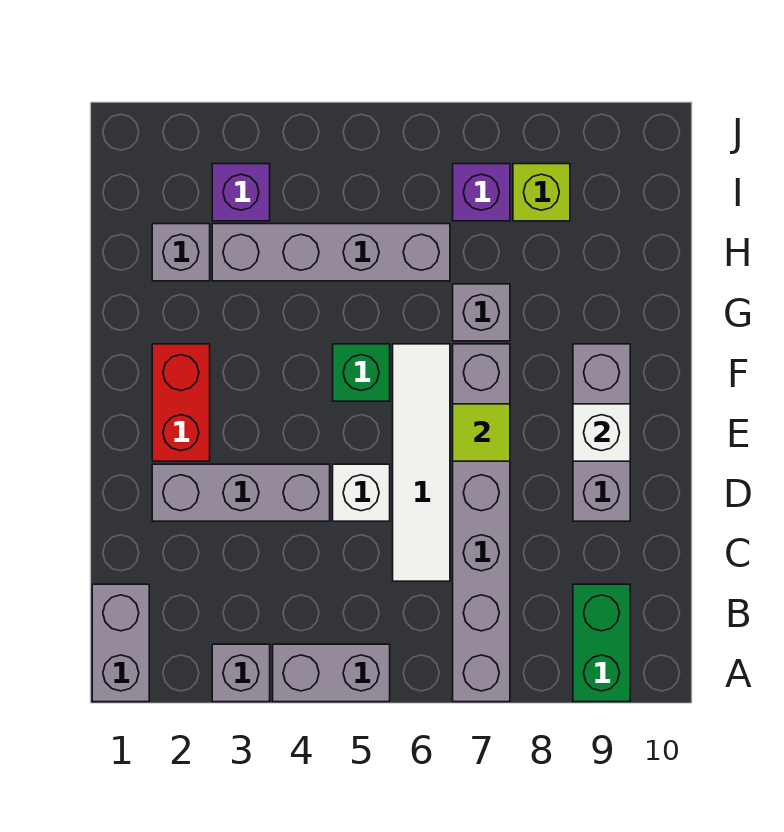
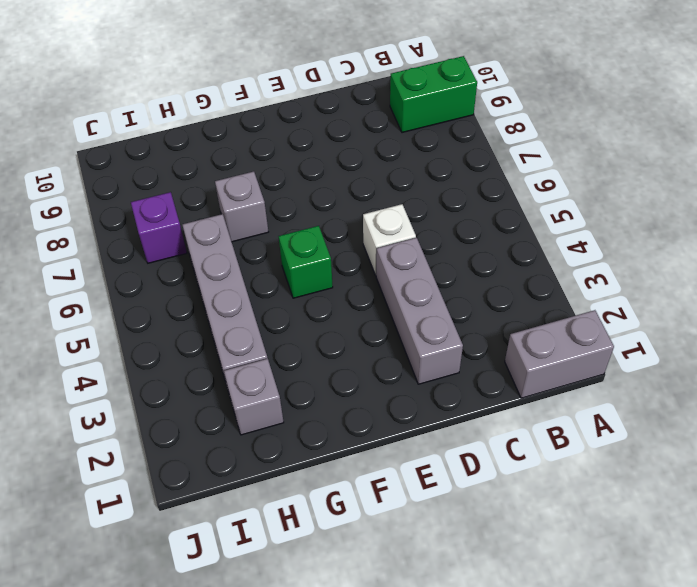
none -> grey brick A3 level 1
none -> grey brick A4:A5 level 1
none -> grey brick A7:F7 level 1

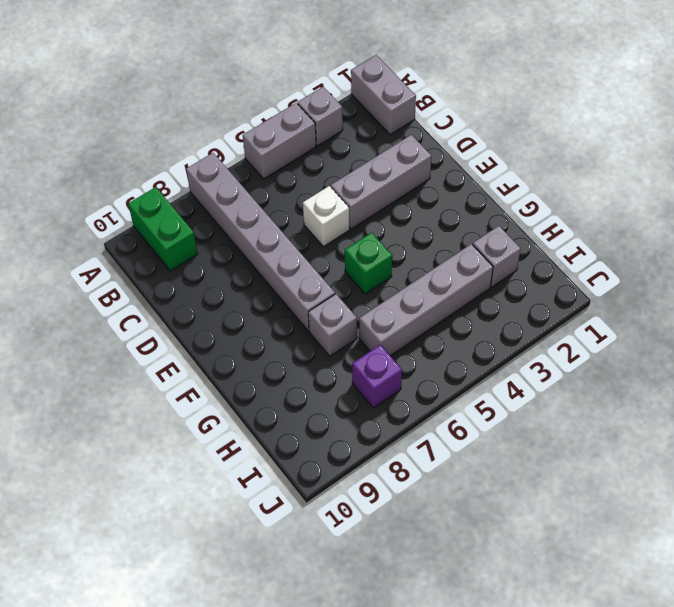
none -> white tile C6:F6 level 1
none -> grey brick D9:F9 level 1
none -> red brick E2:F2 level 1

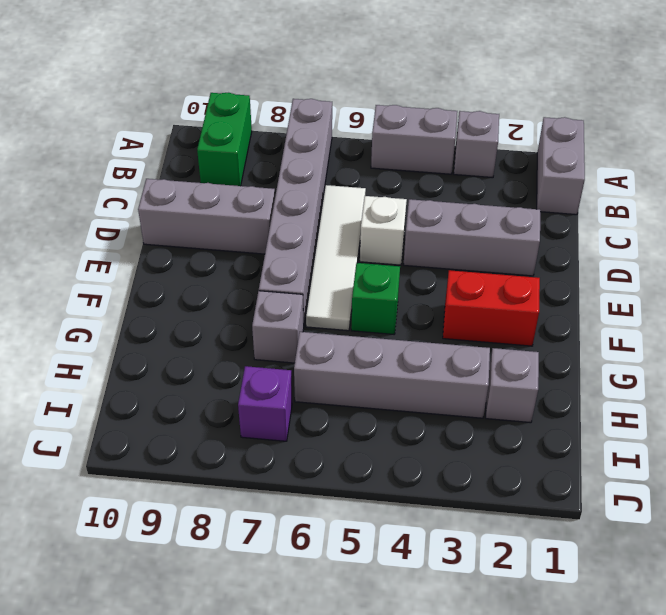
grey brick D8:D10 level 1 -> grey brick D9:F9 level 1
red brick F2:F3 level 1 -> red brick E2:F2 level 1
none -> purple brick I3 level 1
none -> lime brick I8 level 1
none -> lime tile E7 level 2

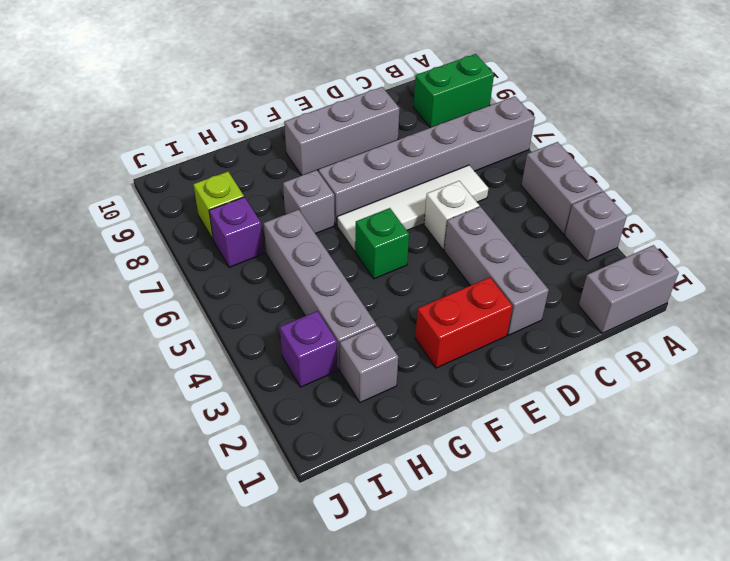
none -> lime tile E7 level 2
none -> white brick E9 level 2

